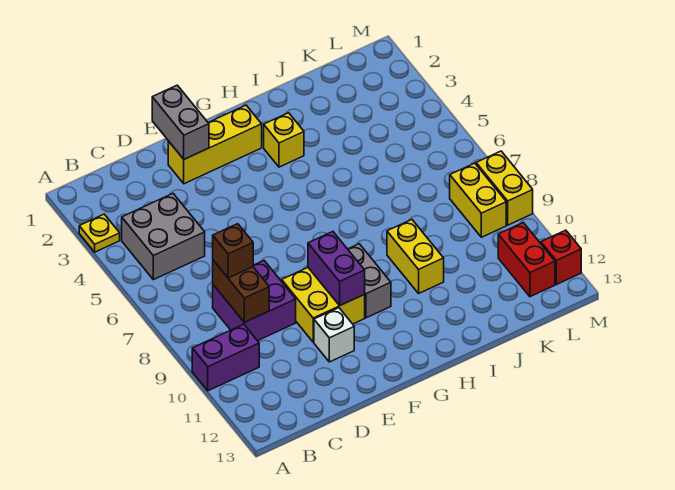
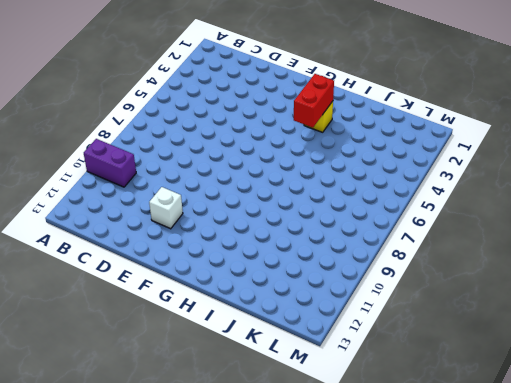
red brick H3:H4 level 2 -> red brick L11:L12 level 1
none -> yellow plate A3 level 1
none -> grey brick B4:C5 level 1
none -> purple brick C8:D9 level 1

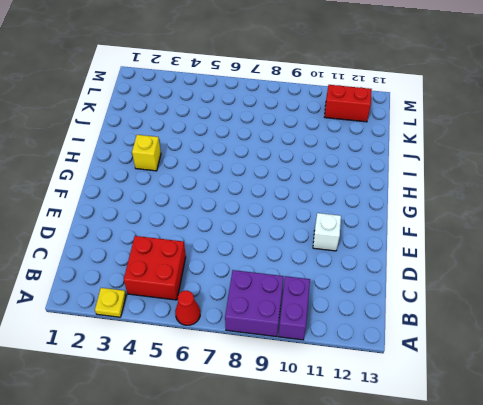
red cone A6 level 1 -> none
purple brick A8:B9 level 1 -> purple brick C8:D9 level 1
red brick B4:C5 level 1 -> grey brick B4:C5 level 1
none -> yellow brick E2:G2 level 1
none -> yellow brick E9:F10 level 1
none -> grey brick G9:G10 level 1

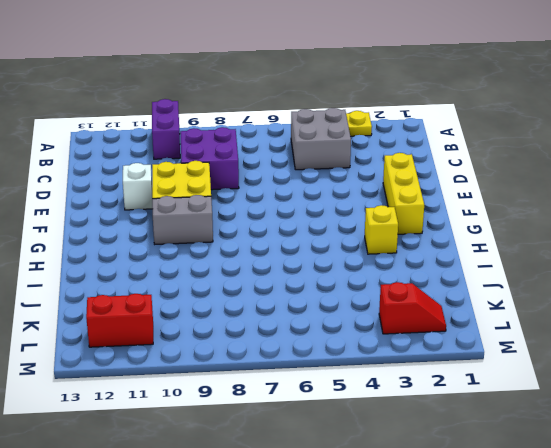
red slope L2:L3 level 1 top 3 -> none
none -> yellow brick I9:I10 level 1
none -> yellow brick L8:L9 level 1
none -> yellow brick M8:M9 level 1

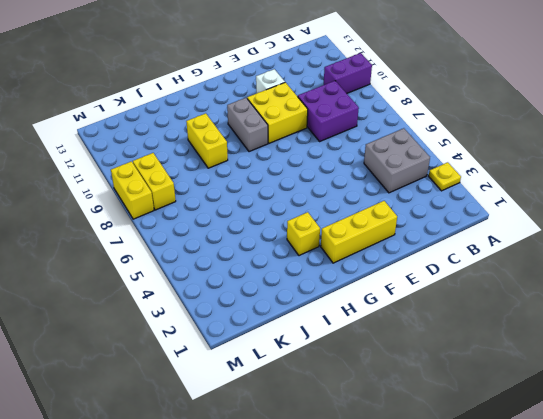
none -> red brick L11:L12 level 1
none -> red brick M12 level 1
none -> brown brick C8:C9 level 2

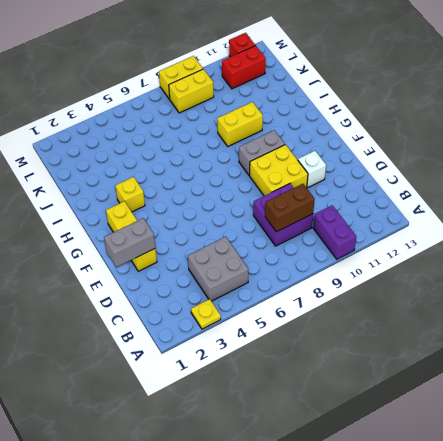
none -> purple brick F9:F10 level 2
none -> brown brick C8 level 3

